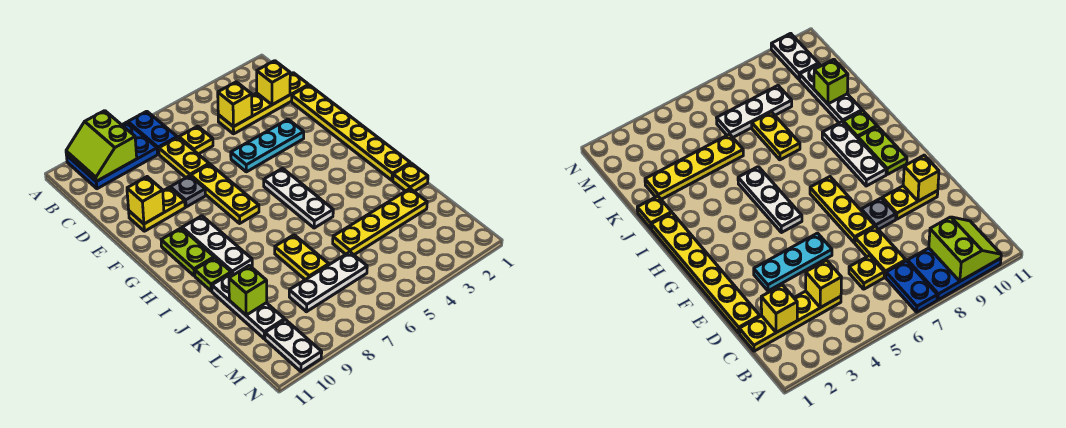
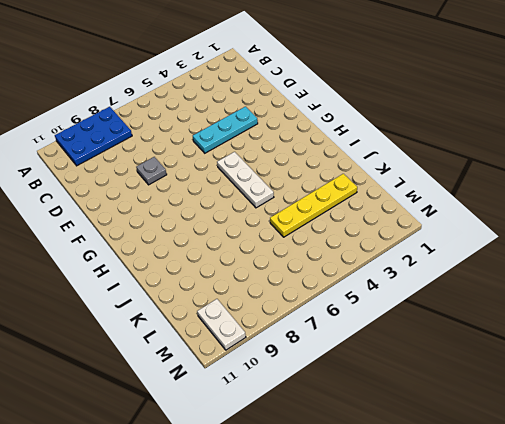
none -> blue plate A7:B7 level 1
none -> yellow plate C1:C4 level 1
none -> yellow plate C6 level 1

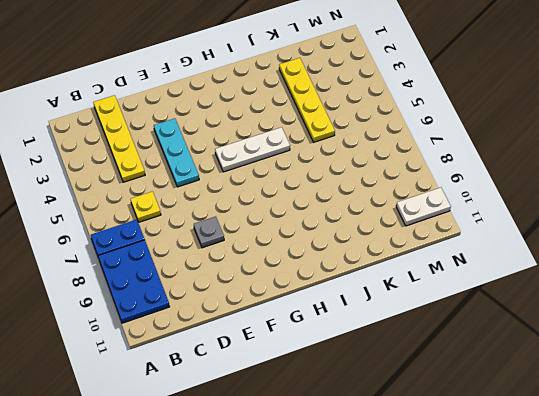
none -> yellow plate C7:D7 level 1
none -> yellow plate D1:I1 level 1
none -> yellow plate E7:G7 level 1

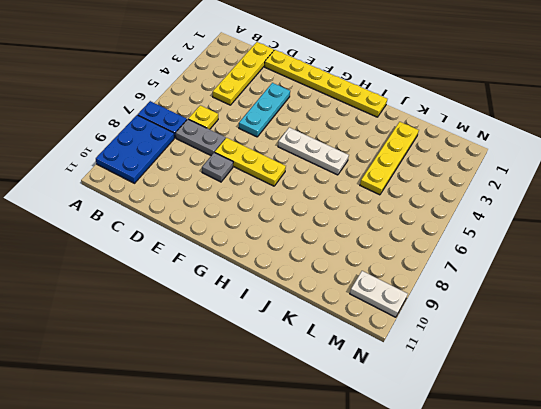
grey plate C7:D7 level 1 -> yellow plate C7:D7 level 1
none -> yellow plate E9:E10 level 1
none -> white plate G9:I9 level 1
none -> lime plate G10:H10 level 1

